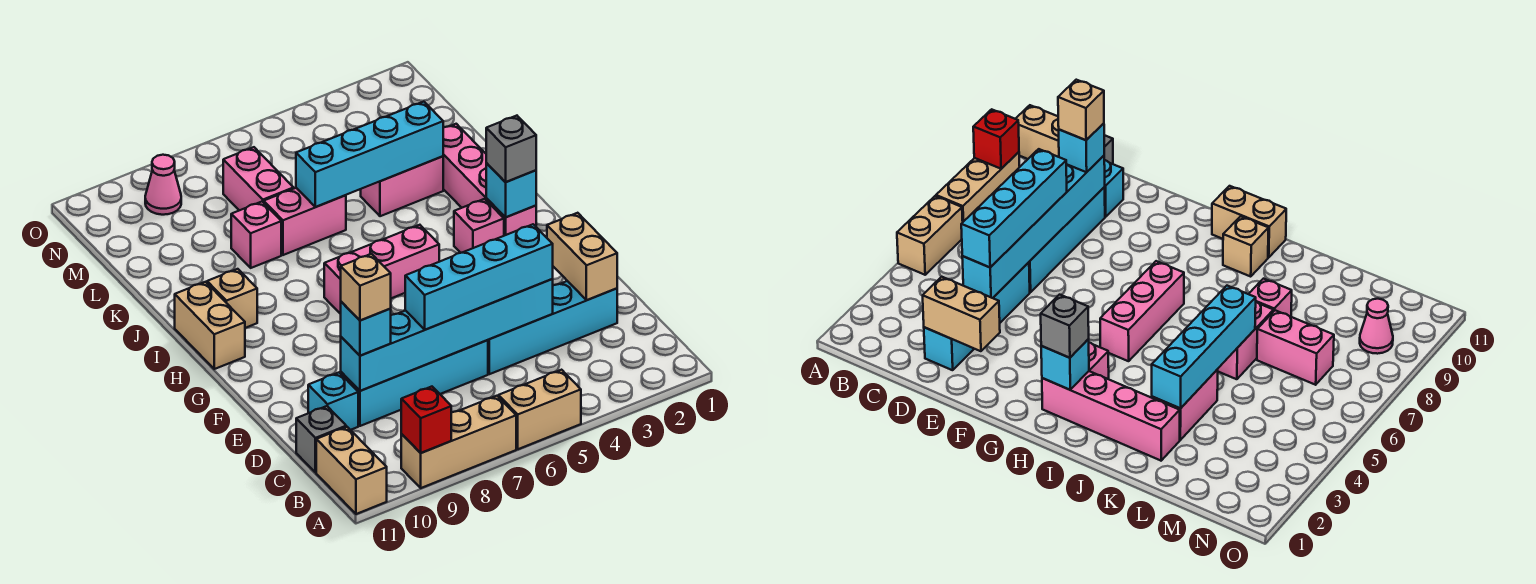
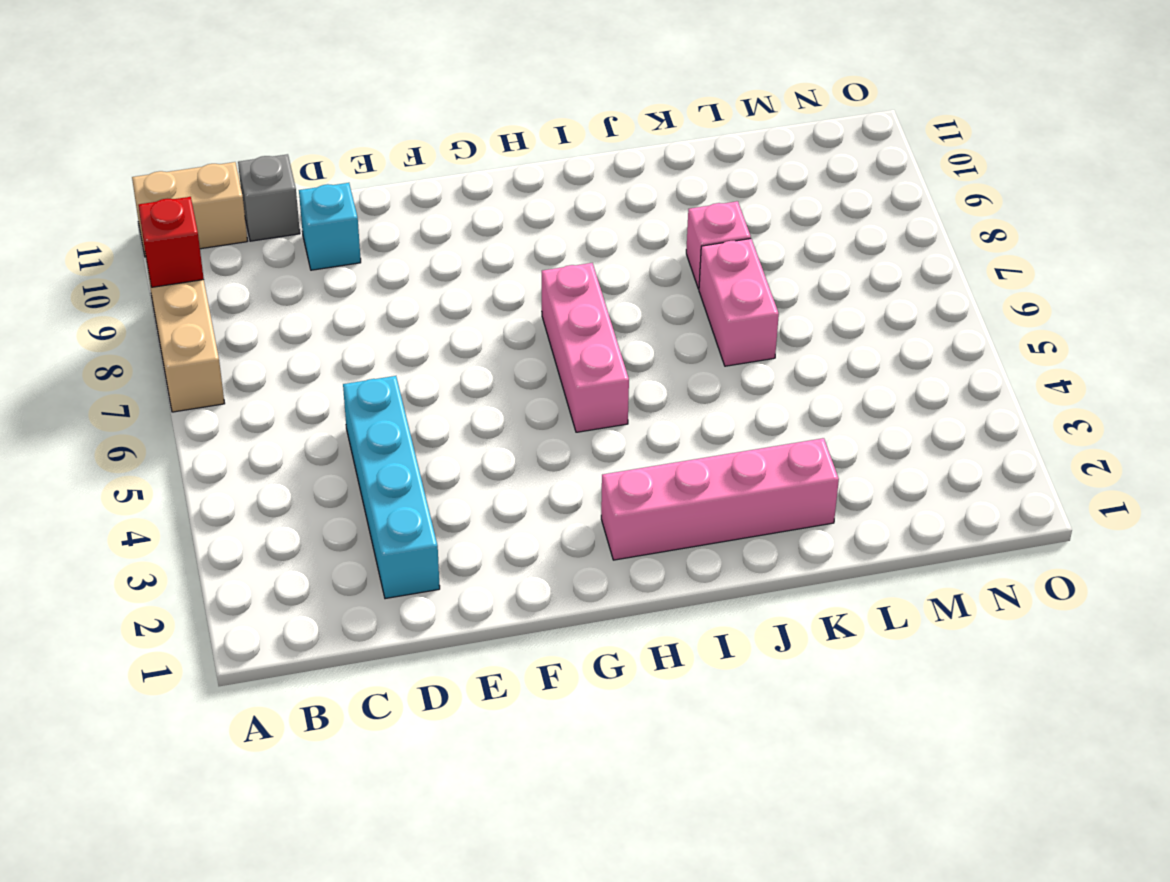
none -> tan brick A5:A6 level 1
none -> cyan brick D6:D9 level 1
none -> pink brick H3 level 1

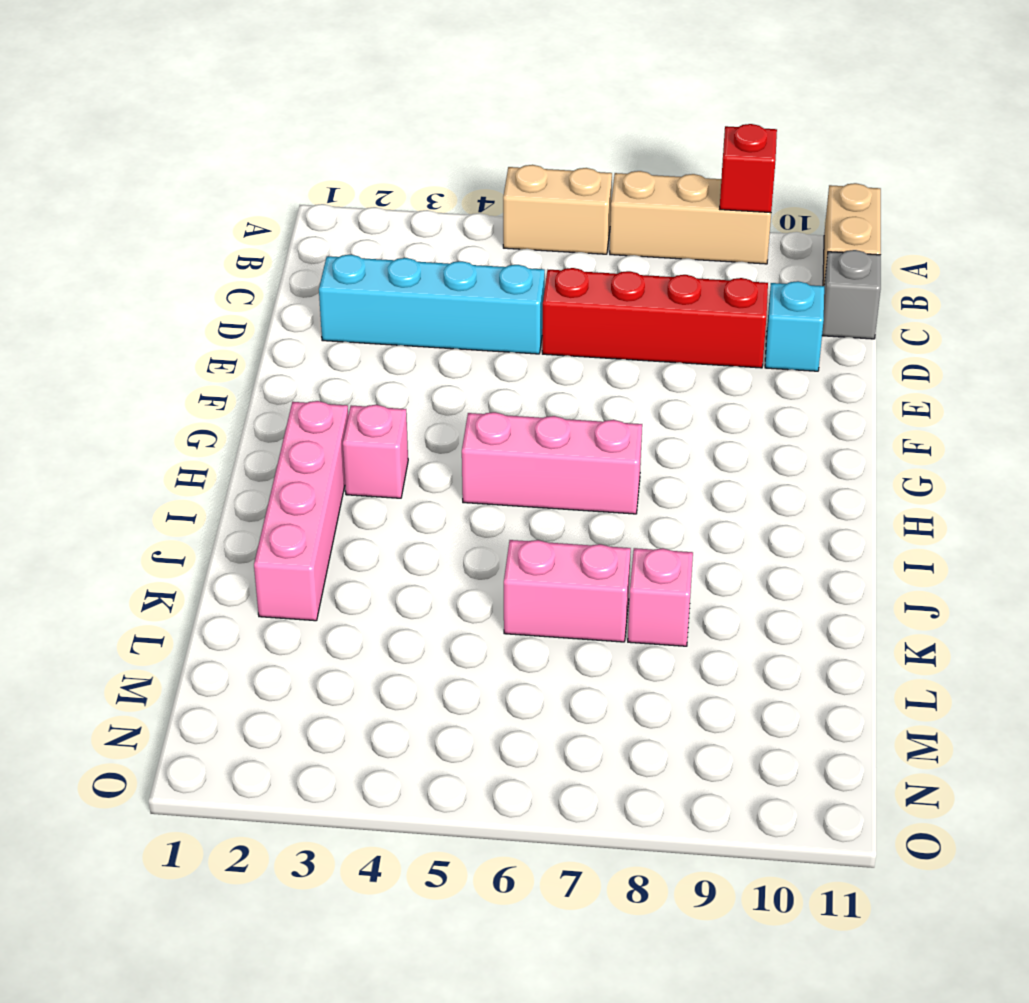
red brick D6:D9 level 1 -> cyan brick D6:D9 level 1
none -> tan brick H11:I11 level 1
none -> tan brick I10 level 1
none -> pink brick K3:K4 level 1

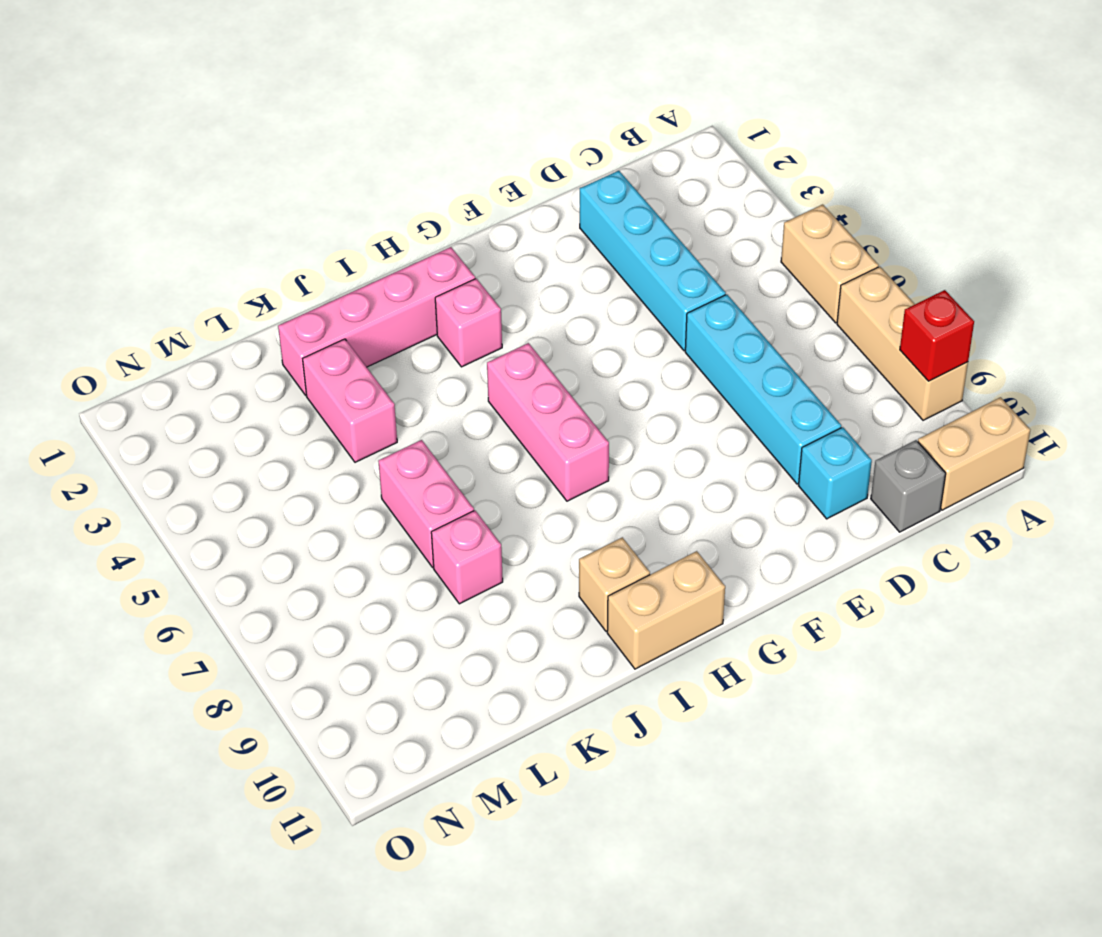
none -> pink brick L7:M7 level 1
none -> pink cone N9 level 1
none -> tan brick D2:E2 level 2

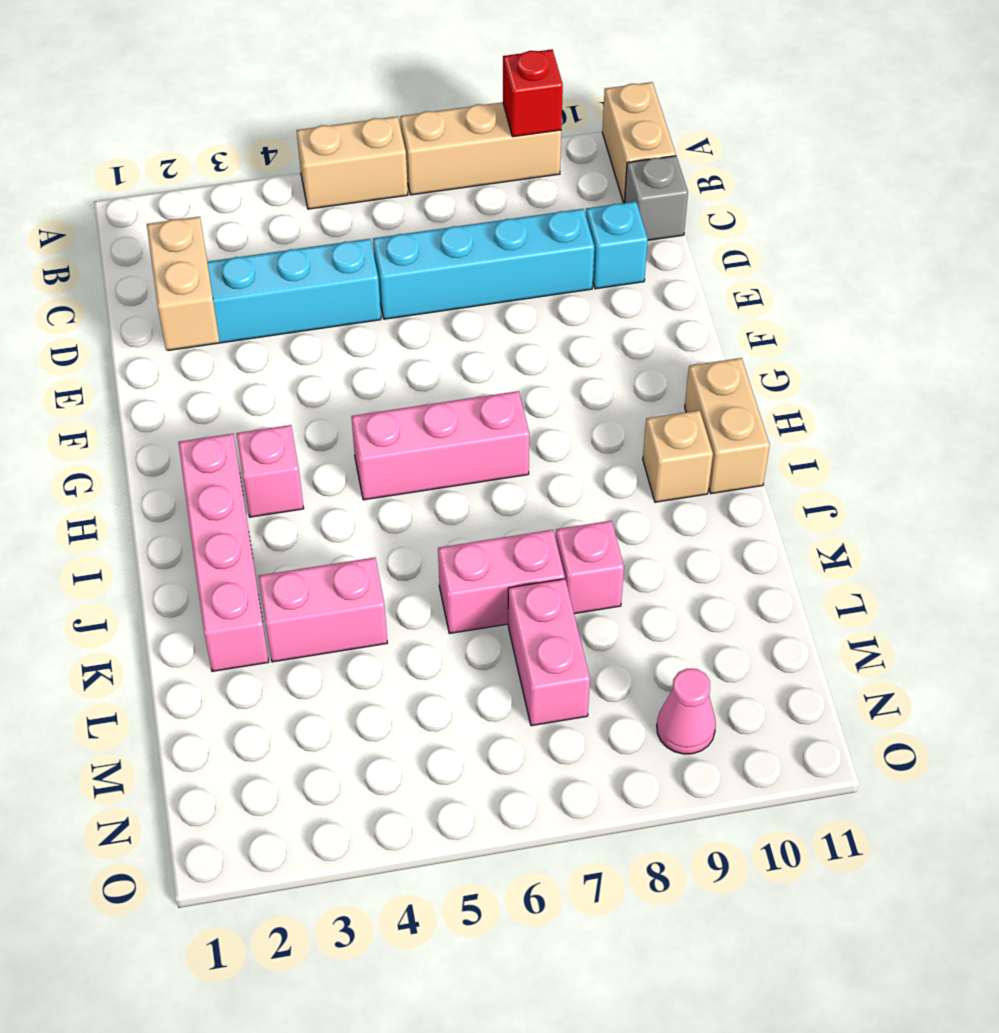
none -> cyan brick D4:D9 level 2
none -> cyan brick H2 level 2
none -> cyan brick K3:K6 level 2

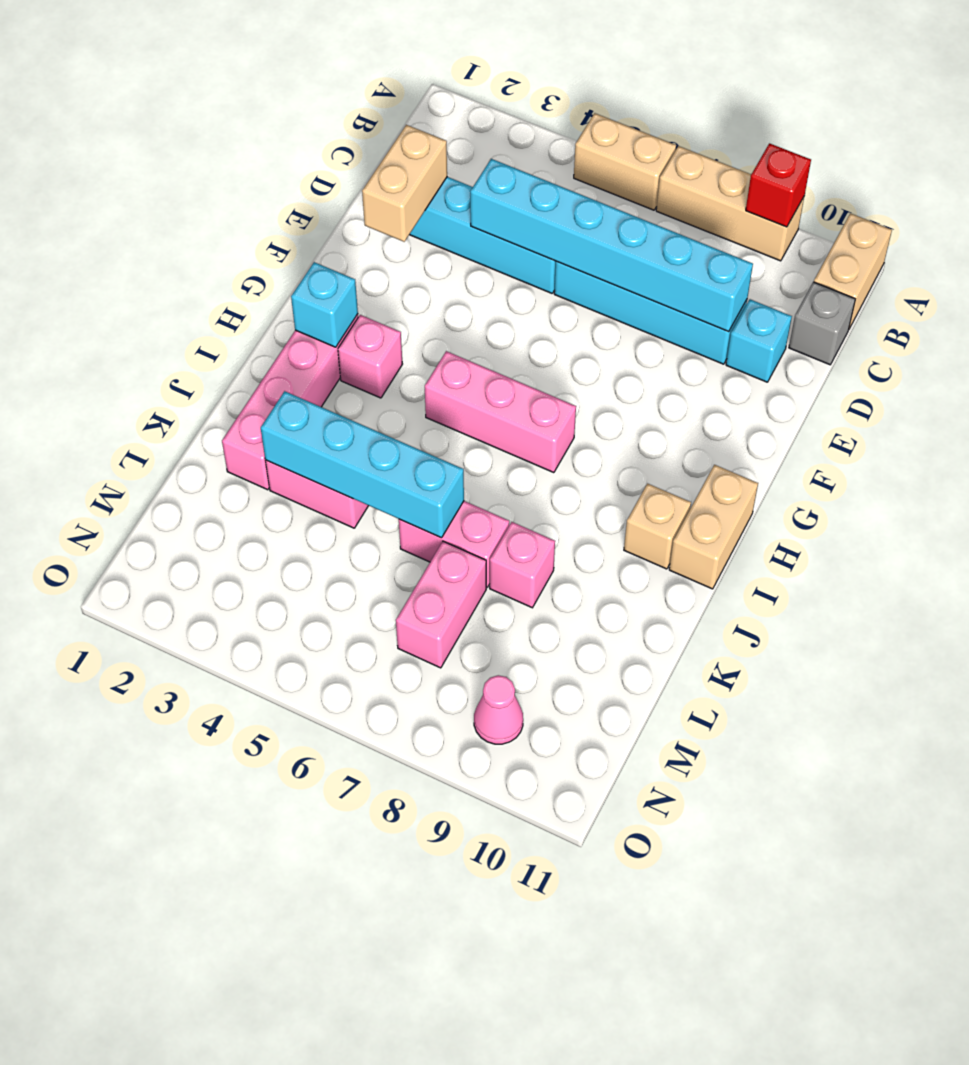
none -> cyan brick D4:D7 level 3
none -> cyan brick D9 level 3
none -> grey brick H2 level 3

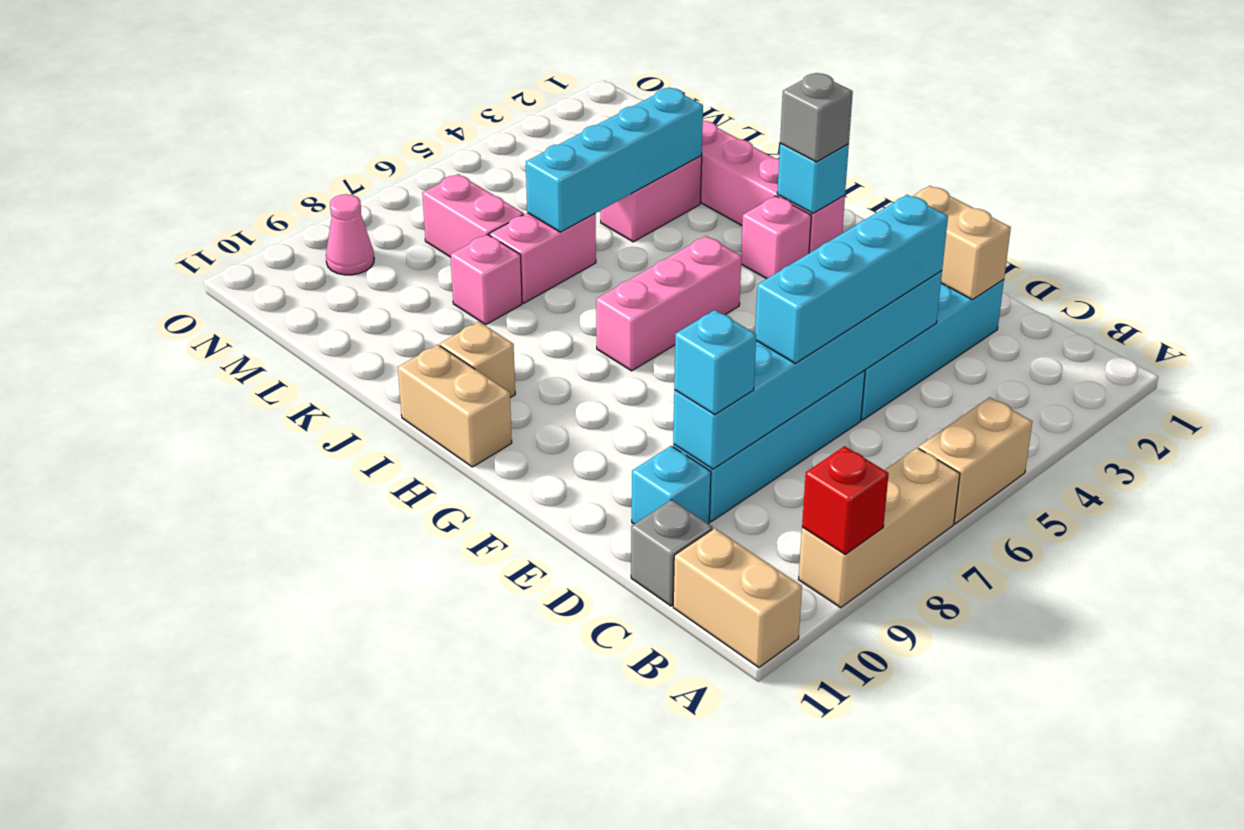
none -> tan brick D9 level 4

